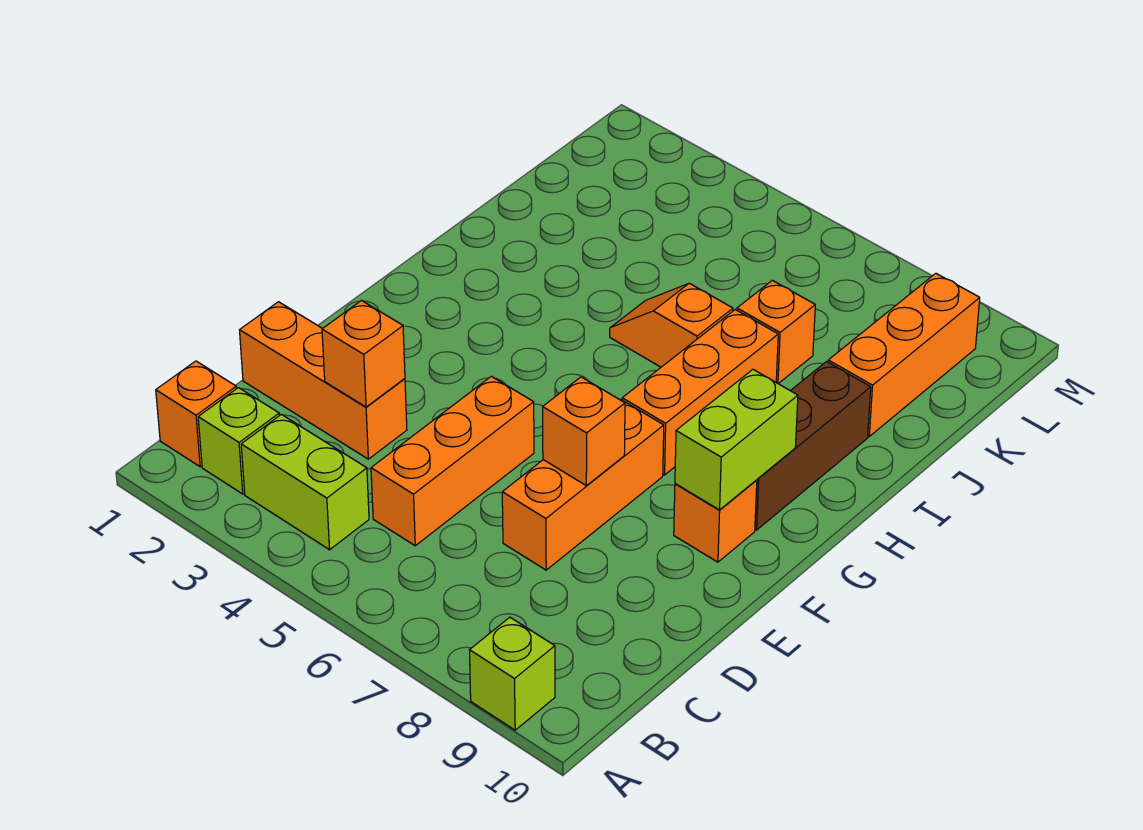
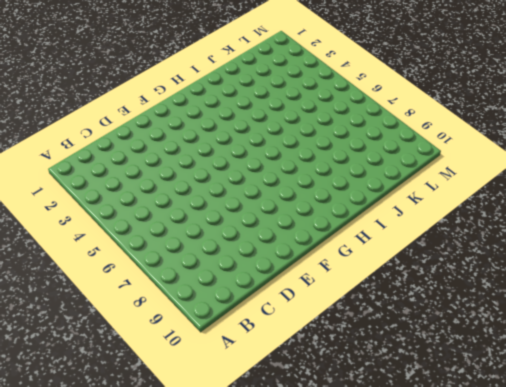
none -> lime brick A9 level 1
none -> orange brick B1 level 1
none -> lime brick B2 level 1

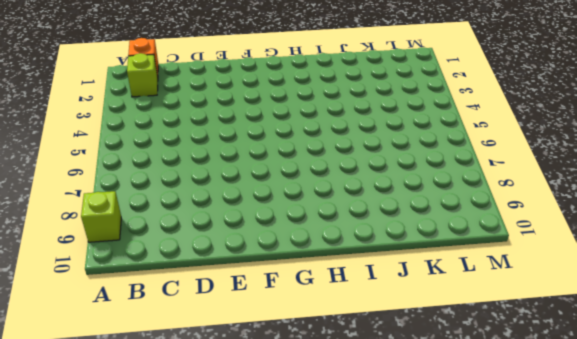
none -> lime brick B3:B4 level 1
none -> orange brick C5:E5 level 1
none -> orange brick D1:D3 level 1

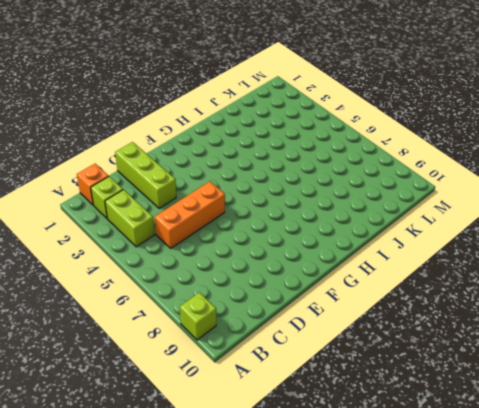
lime brick D1:D3 level 1 -> orange brick D1:D3 level 1
none -> orange brick D7:F7 level 1
none -> orange brick F9 level 1
none -> orange brick G7:I7 level 1

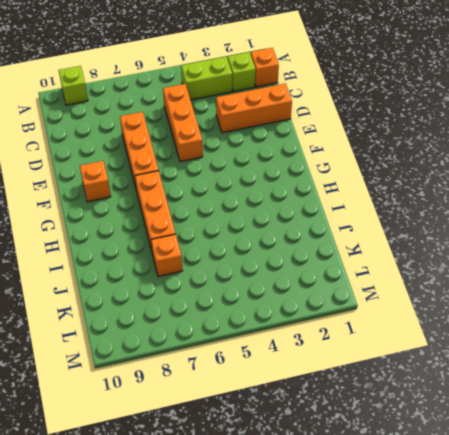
none -> brown brick G9:I9 level 1
none -> orange slope I5:I6 level 1 top 6
none -> orange brick J9:L9 level 1

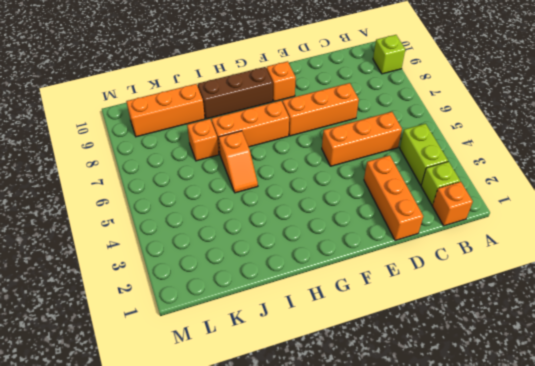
none -> orange brick D3 level 2
none -> orange brick E7 level 2
none -> lime brick F9:G9 level 2

